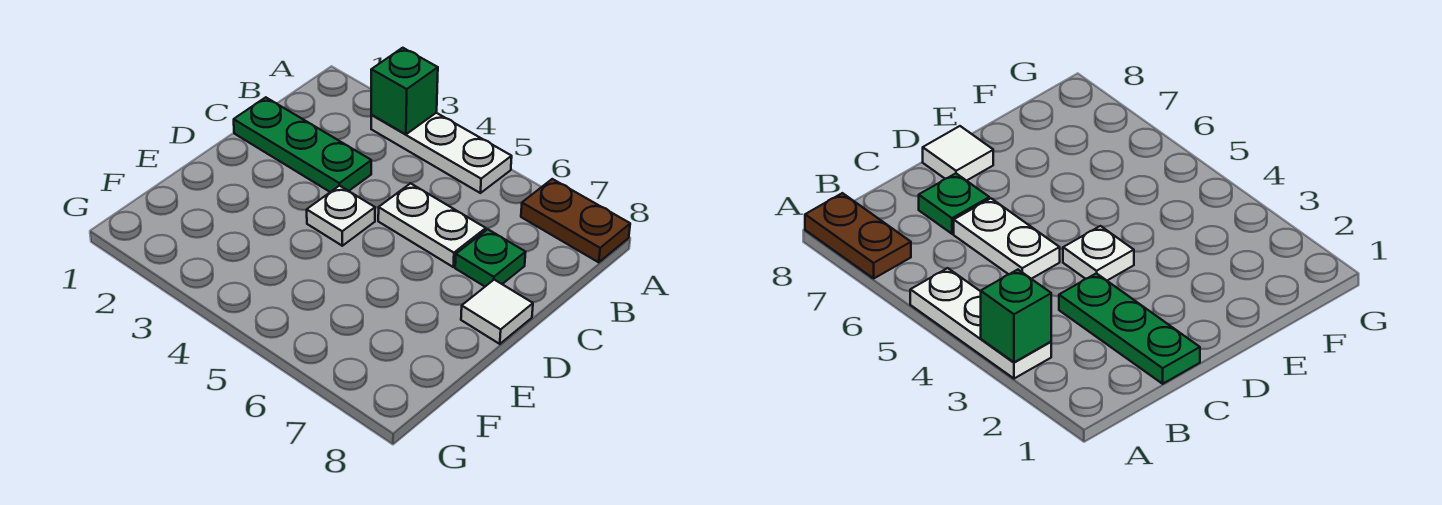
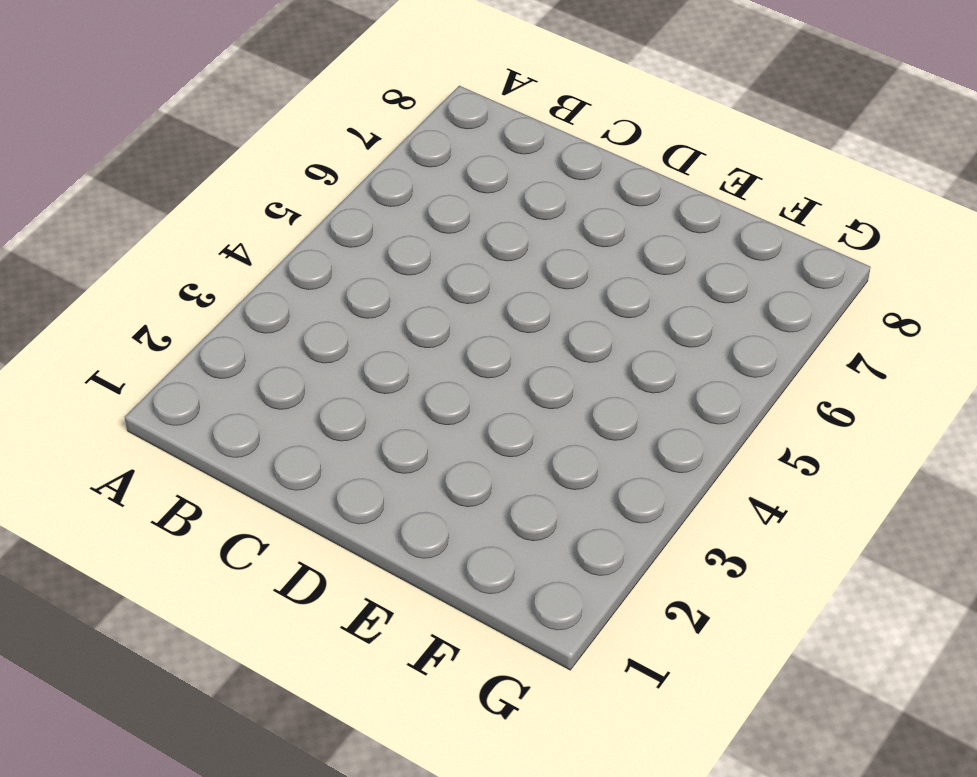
none -> white plate A3:A5 level 1
none -> brown plate A7:A8 level 1

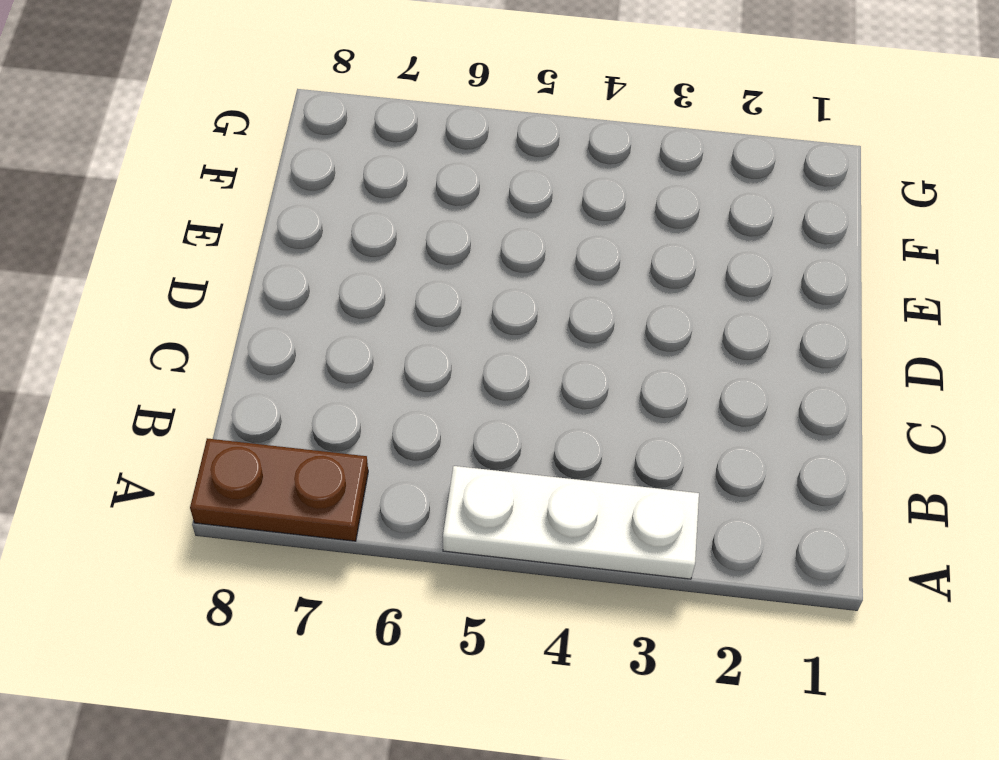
none -> green plate C1:C3 level 1
none -> white plate C5:C6 level 1

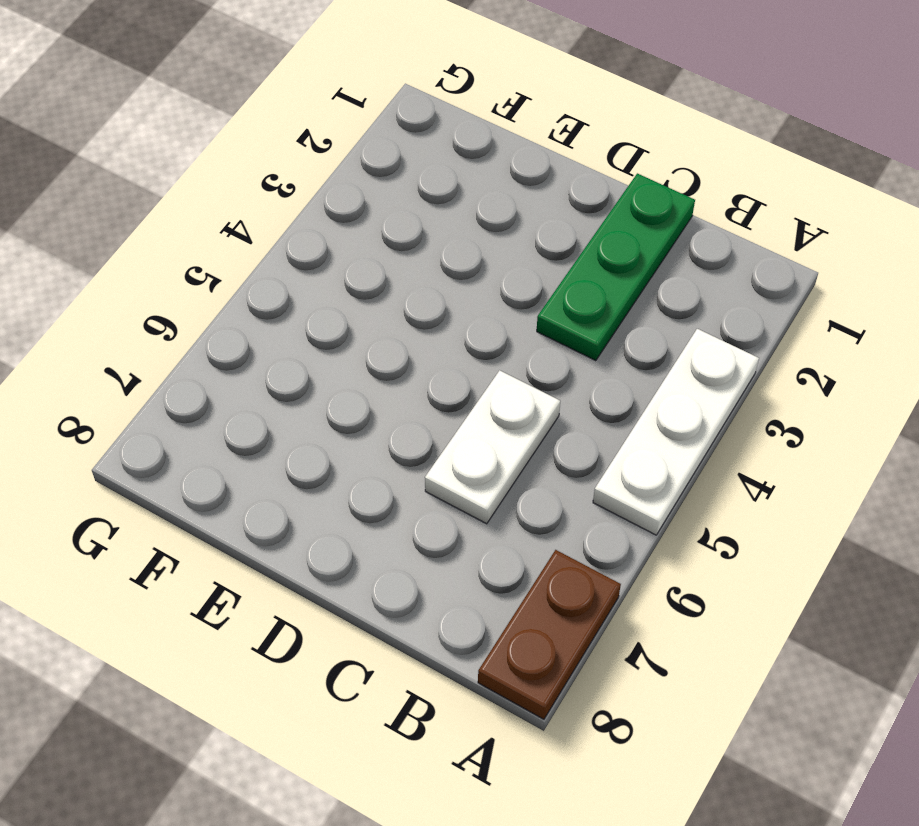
none -> green plate C7 level 1
none -> white plate D4 level 1

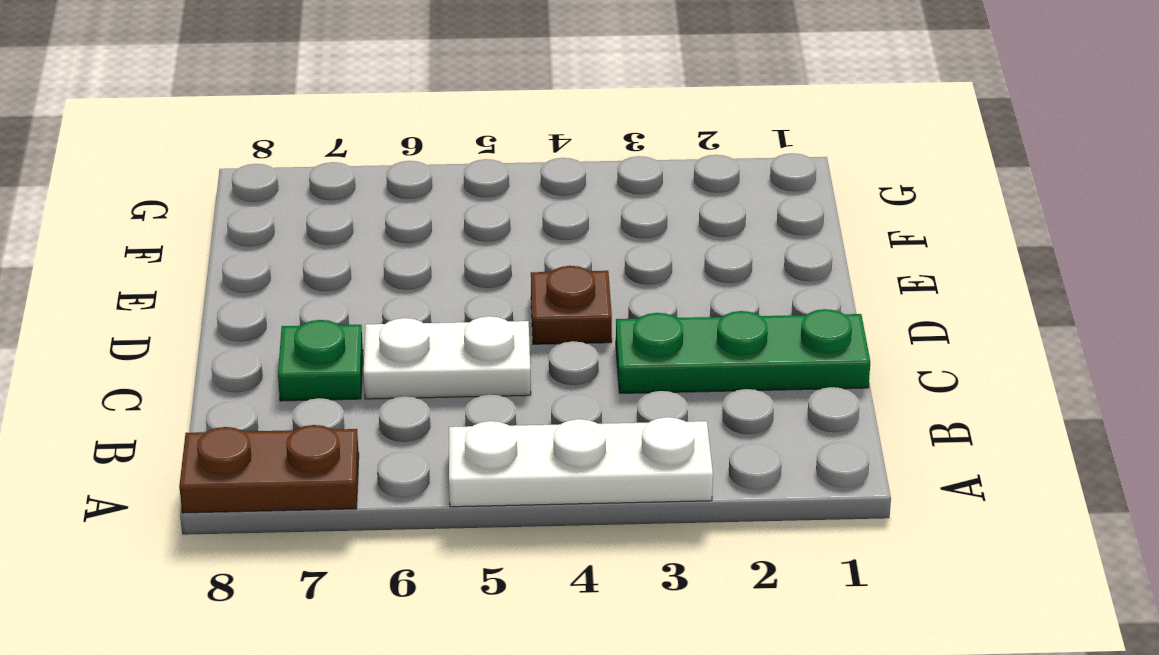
brown plate D4 level 1 -> white plate D4 level 1
none -> white tile D8 level 1
none -> green brick A3 level 2

